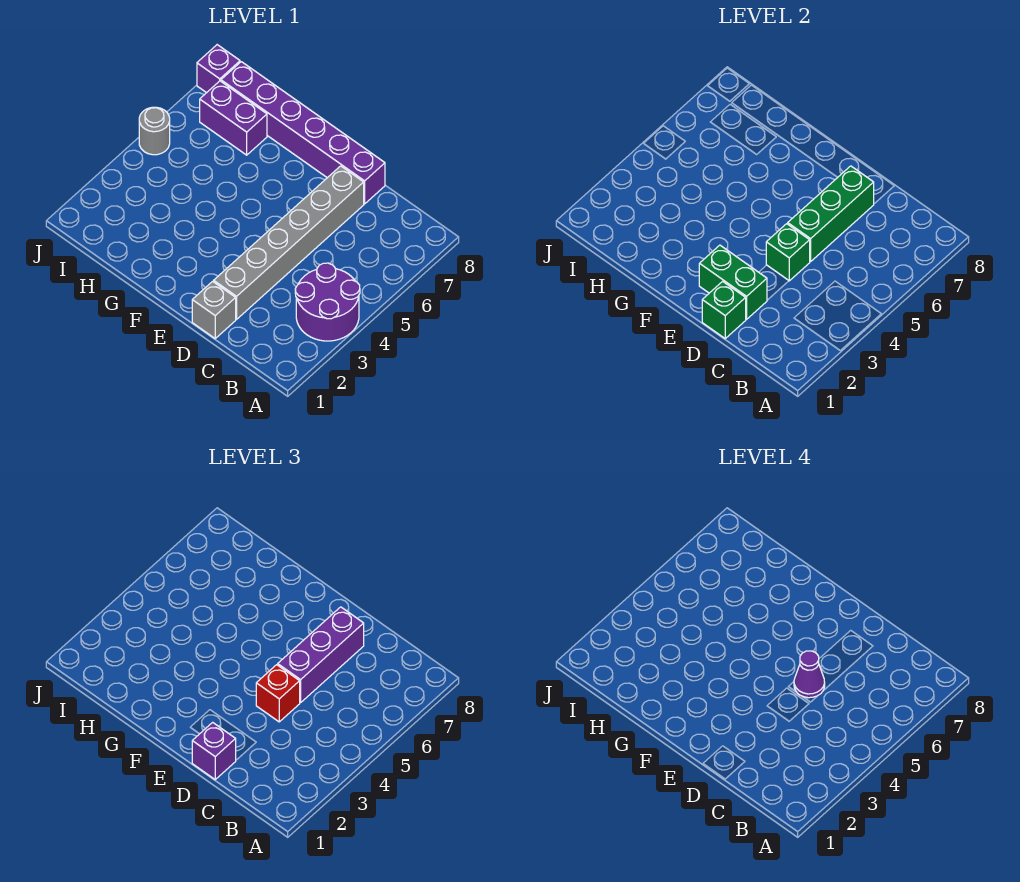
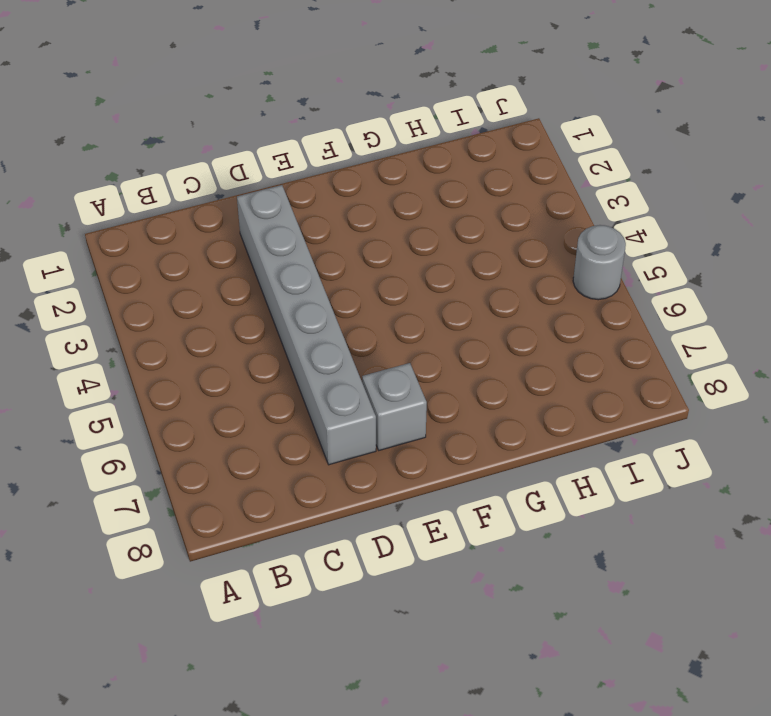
grey brick E7 level 1 -> grey brick D1 level 1
none -> purple round brick A3:B4 level 1
none -> purple brick D8:I8 level 1
none -> purple brick H7:I7 level 1

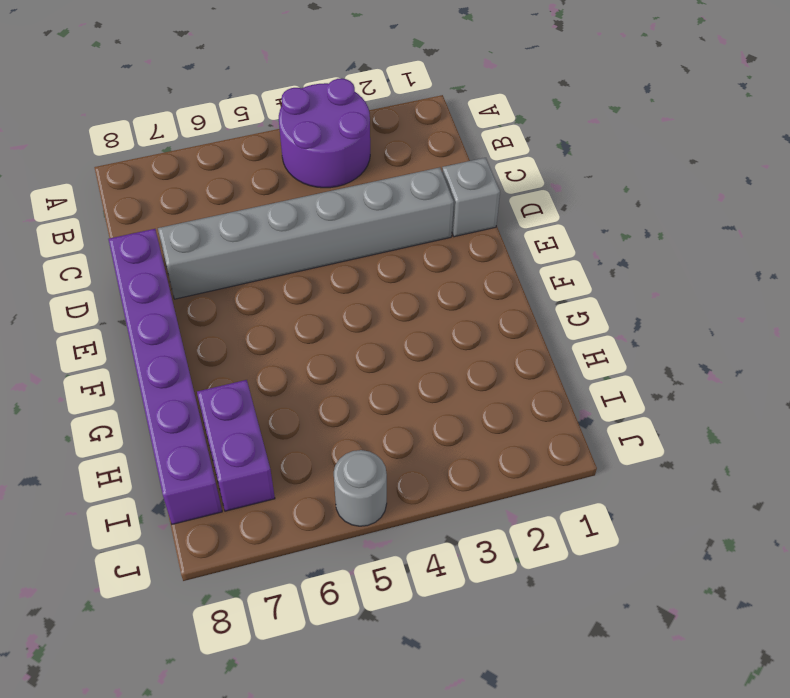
none -> purple brick J8 level 1
none -> green brick D1 level 2
none -> green brick D2:E2 level 2

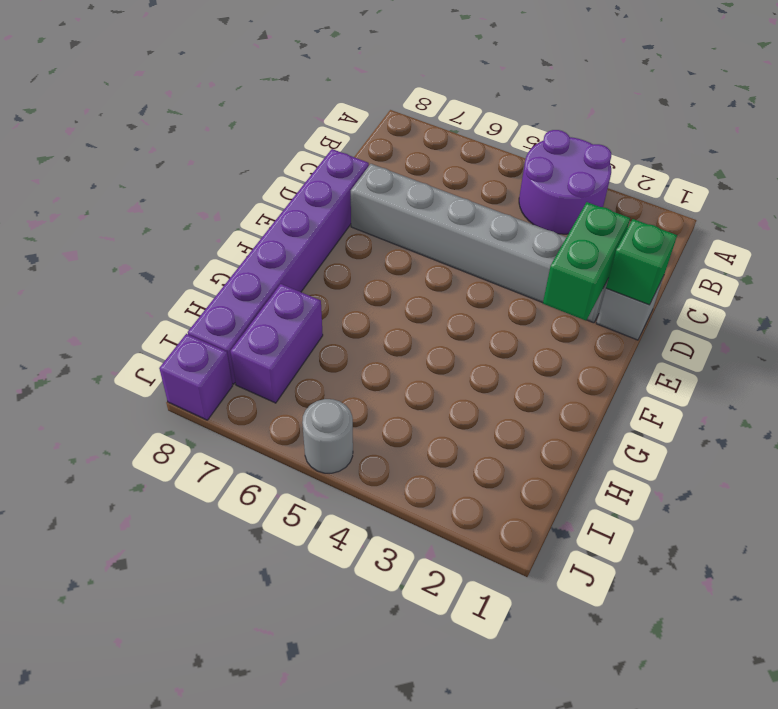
none -> green brick D4 level 2
none -> green brick D5:D7 level 2
none -> purple brick D1 level 3

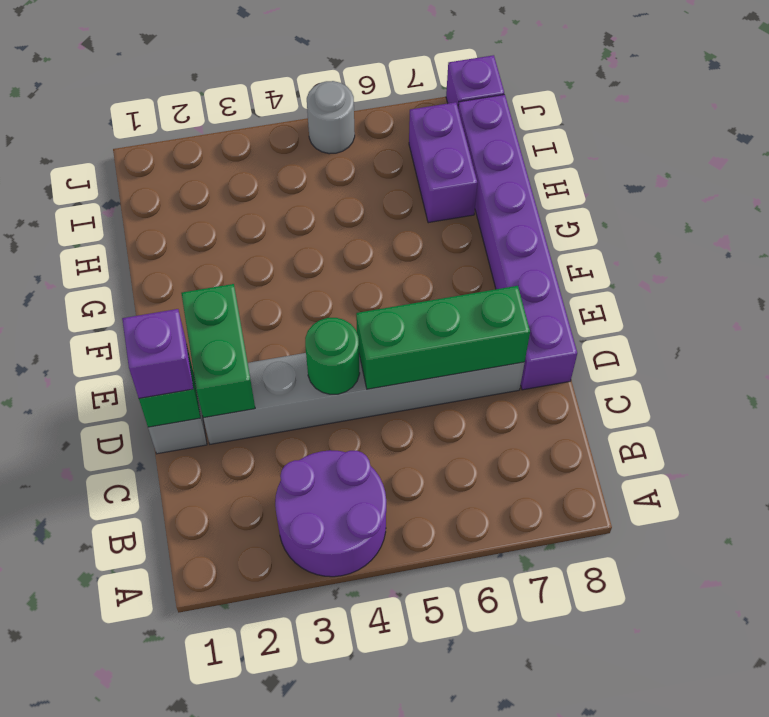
green round brick D4 level 2 -> green brick D4 level 2
none -> red brick D4 level 3
none -> purple brick D5:D7 level 3
none -> purple cone D5 level 4

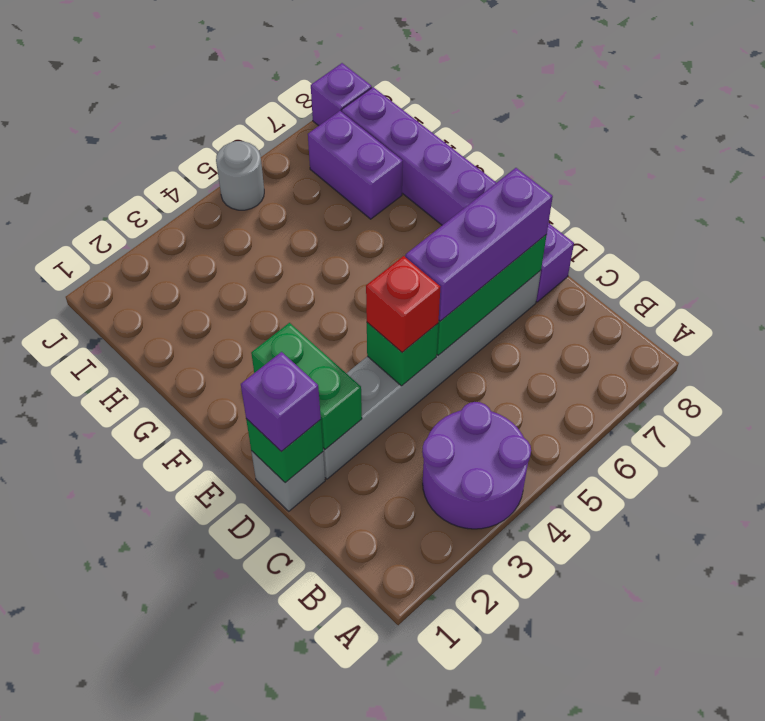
none -> purple cone D5 level 4

